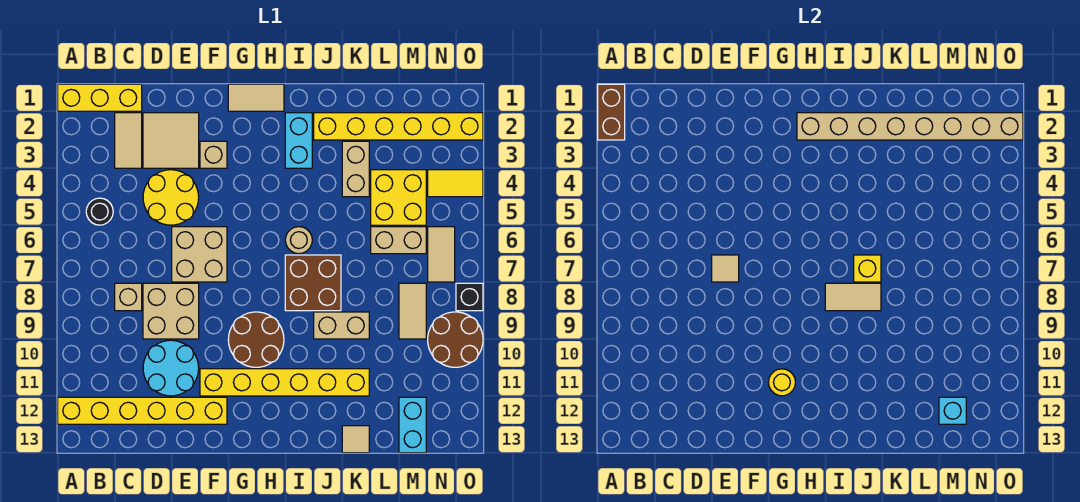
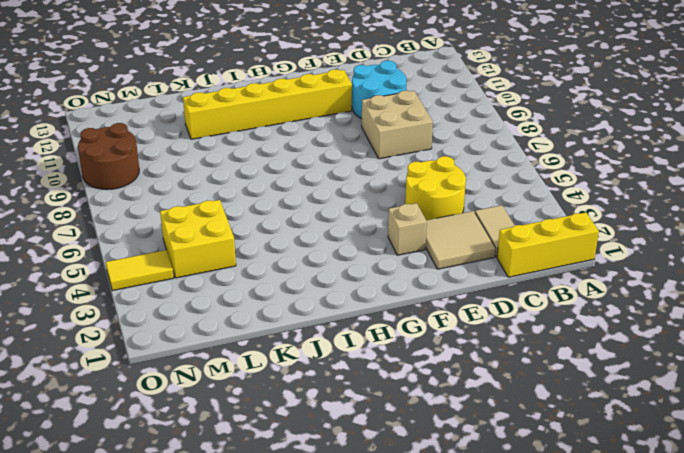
none -> yellow brick A12:F12 level 1
none -> black round brick B5 level 1
none -> tan brick C8 level 1
none -> tan brick E6:F7 level 1

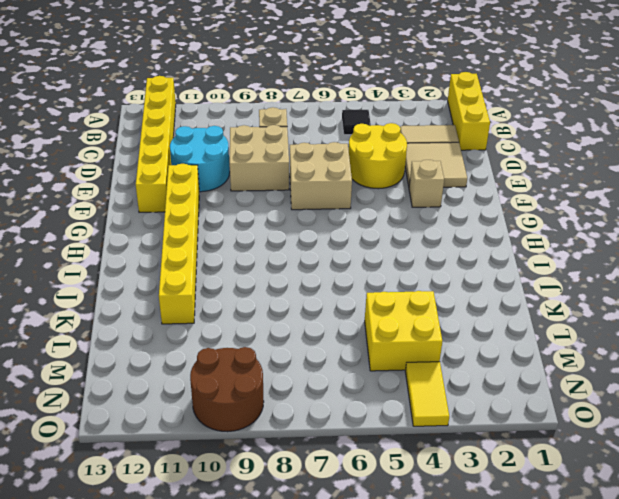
black tile B5 level 1 -> black round brick B5 level 1
none -> tan tile G1:H1 level 1
none -> brown round brick G9:H10 level 1
none -> cyan brick I2:I3 level 1
none -> tan round brick I6 level 1

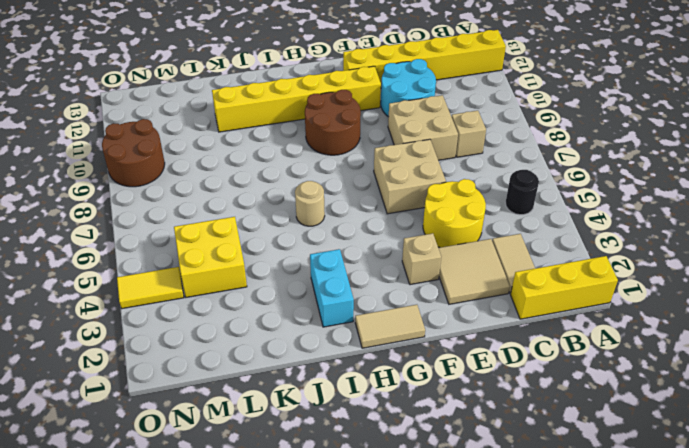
none -> brown brick I7:J8 level 1
none -> yellow brick J2:O2 level 1
none -> tan brick J9:K9 level 1
none -> tan brick K3:K4 level 1

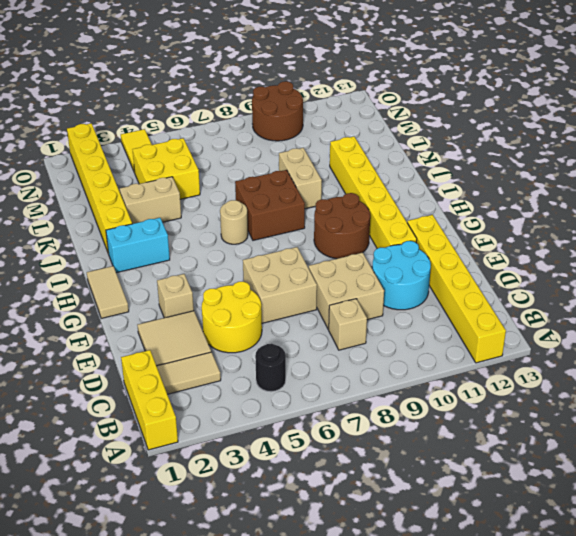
none -> tan tile K13 level 1
none -> tan brick L6:M6 level 1
none -> tan tile M8:M9 level 1
none -> cyan brick M12:M13 level 1

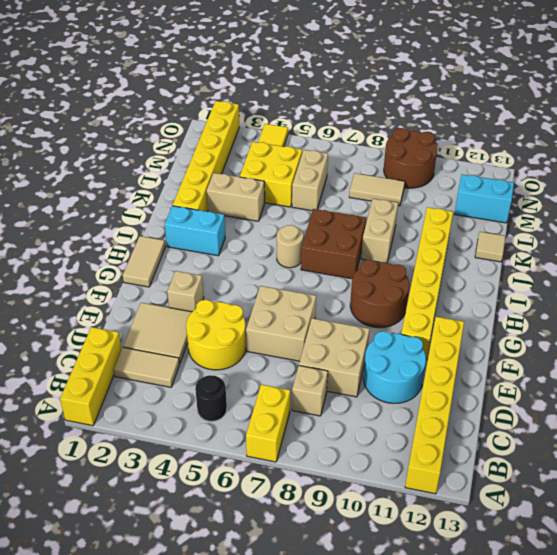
yellow brick A7:B7 level 1 -> none
none -> tan tile N6:N7 level 1
none -> black brick O8 level 1
none -> brown brick A1:A2 level 2
none -> tan tile E7 level 2

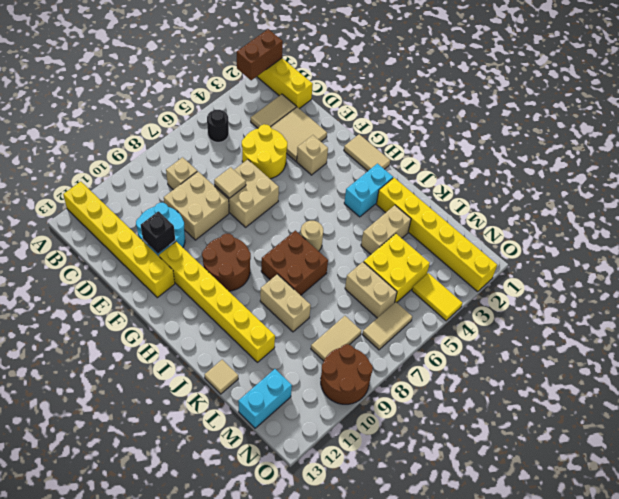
black brick E11 level 2 -> black brick O8 level 1
none -> yellow round brick G11 level 2
none -> tan brick H2:O2 level 2
none -> tan tile I8:J8 level 2
none -> yellow brick J7 level 2

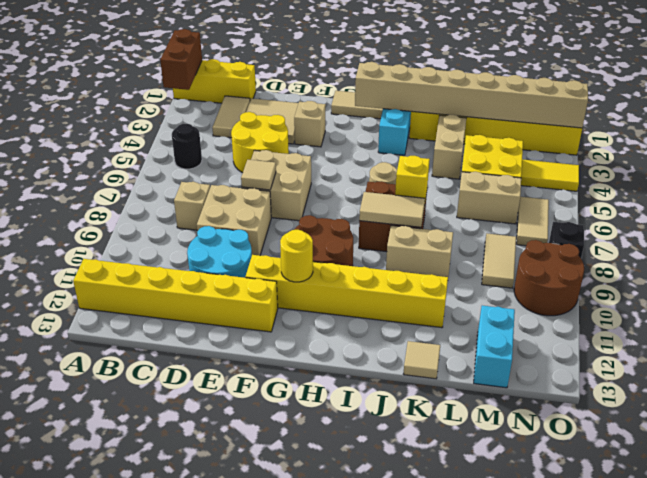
none -> cyan brick M12 level 2

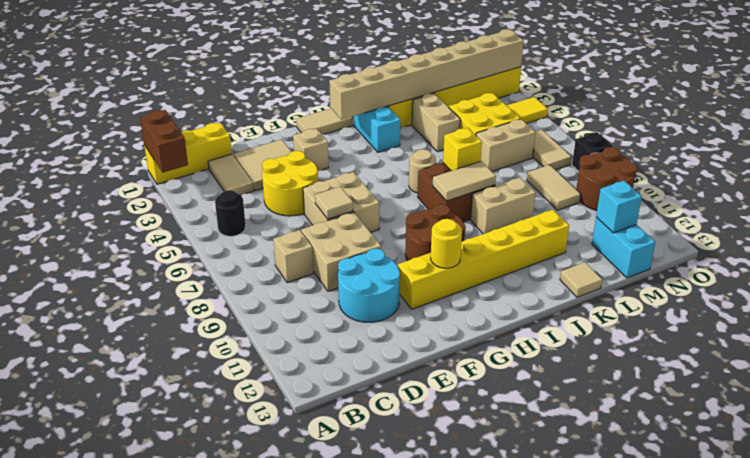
none -> yellow brick A12:F12 level 1

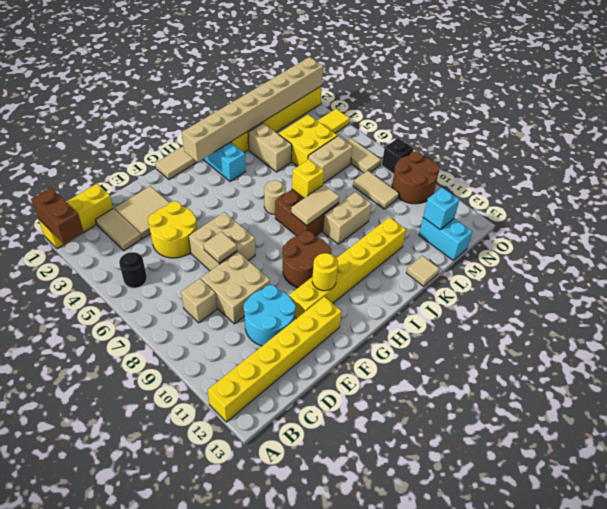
none -> tan brick F3 level 1

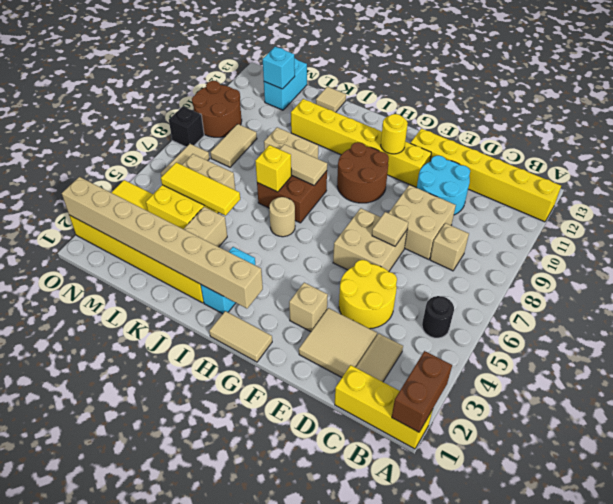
yellow tile K5:M5 level 2 -> none

